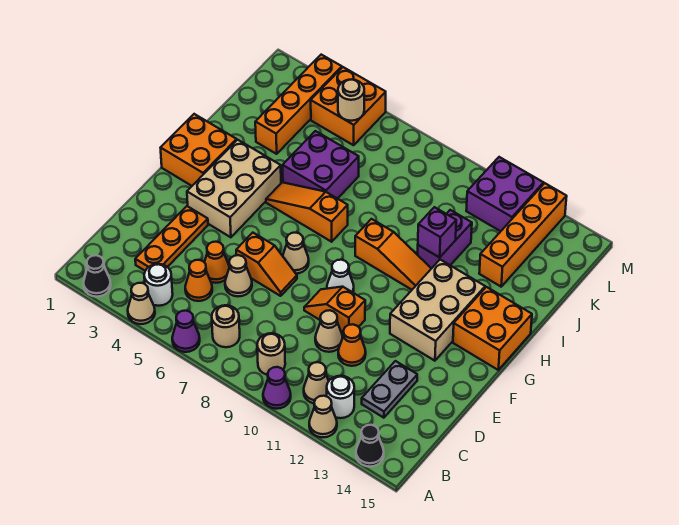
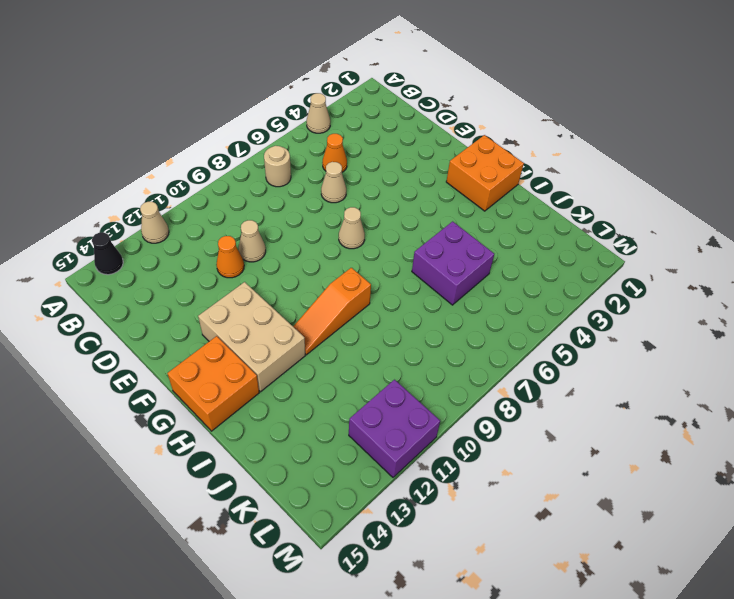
none -> black cone A2 level 1
none -> purple cone A6 level 1
none -> purple cone A10 level 1
none -> white round brick B4 level 1

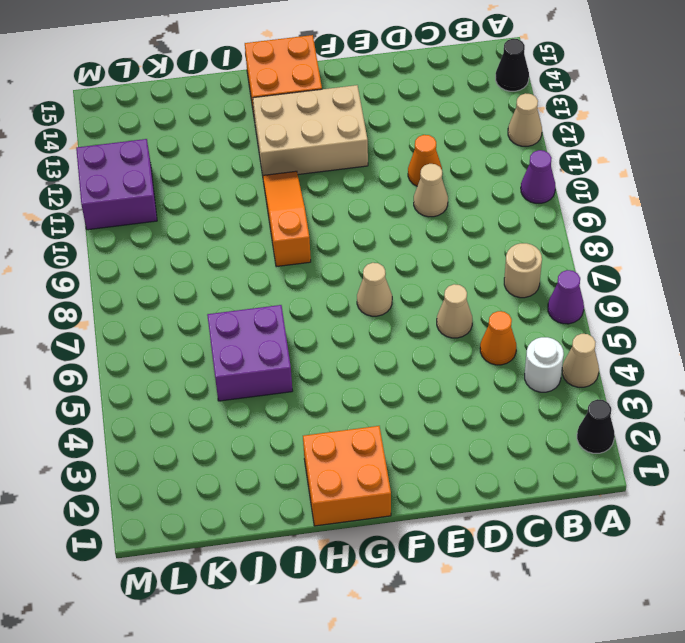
none -> tan round brick B9 level 1
none -> tan cone B11 level 1
none -> white round brick B12 level 1
none -> orange plate C3:E3 level 1

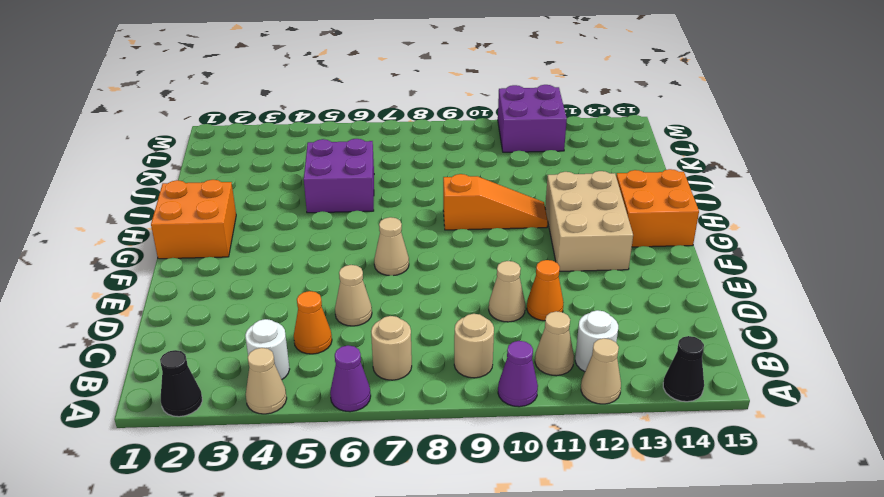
none -> orange plate C3:E3 level 1
none -> grey plate C13:D13 level 1
none -> orange cone D5 level 1
none -> orange slope E6:E7 level 1 top 6

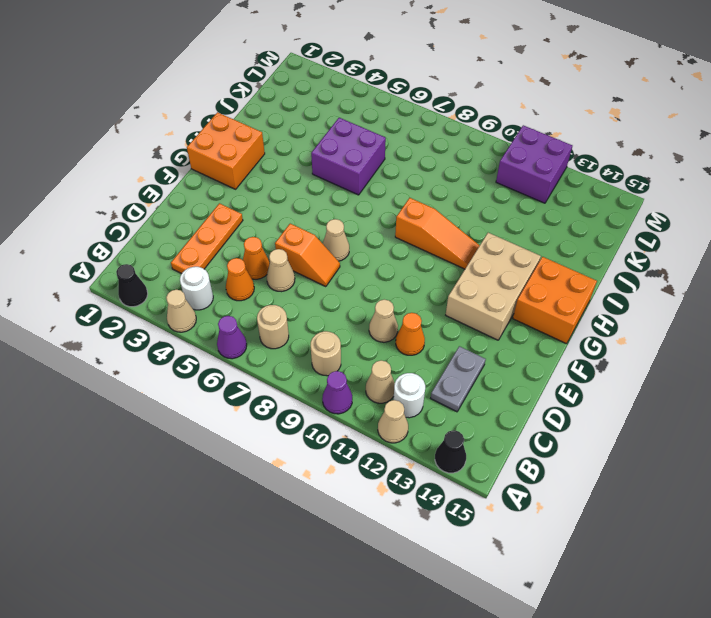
none -> orange slope E9:E10 level 1 top 10
none -> tan brick F3:H4 level 1
none -> white cone F9 level 1
none -> orange slope H5:H7 level 1 top 7

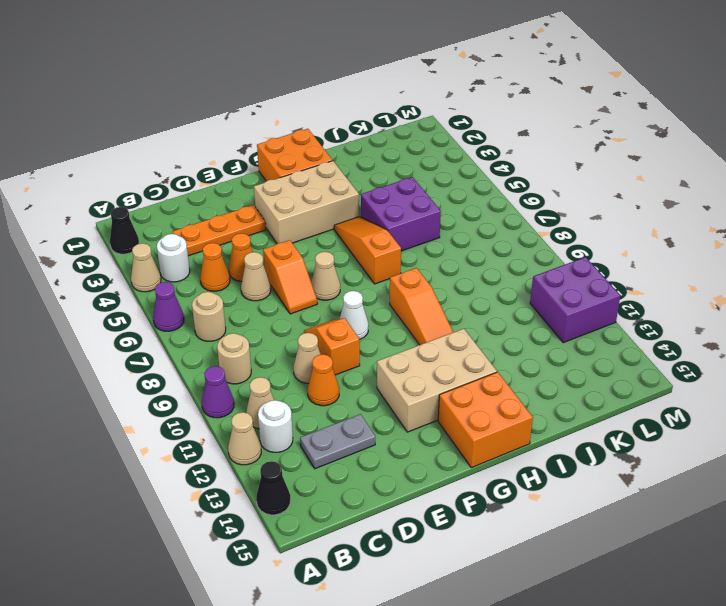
none -> purple brick I11:J11 level 1
none -> orange brick J3:M3 level 1
none -> orange brick J13:M13 level 1
none -> orange brick L4:M5 level 1

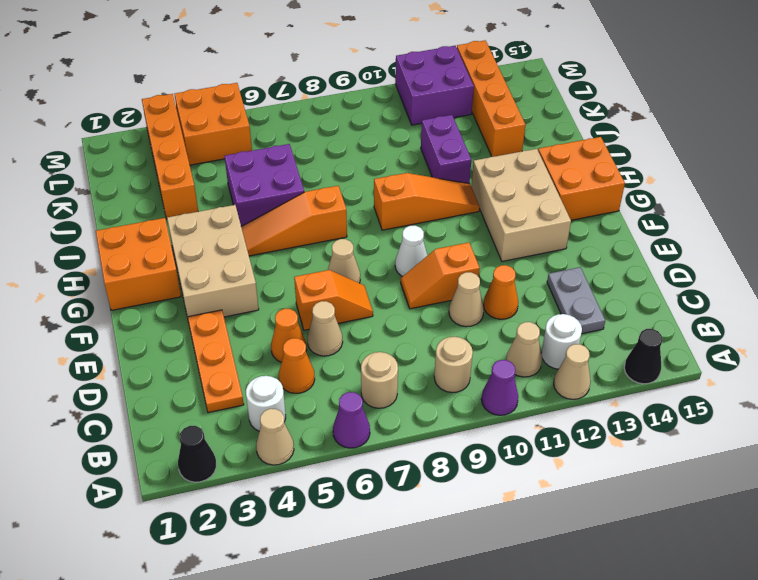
none -> purple brick I11 level 2
none -> tan round brick L5 level 2

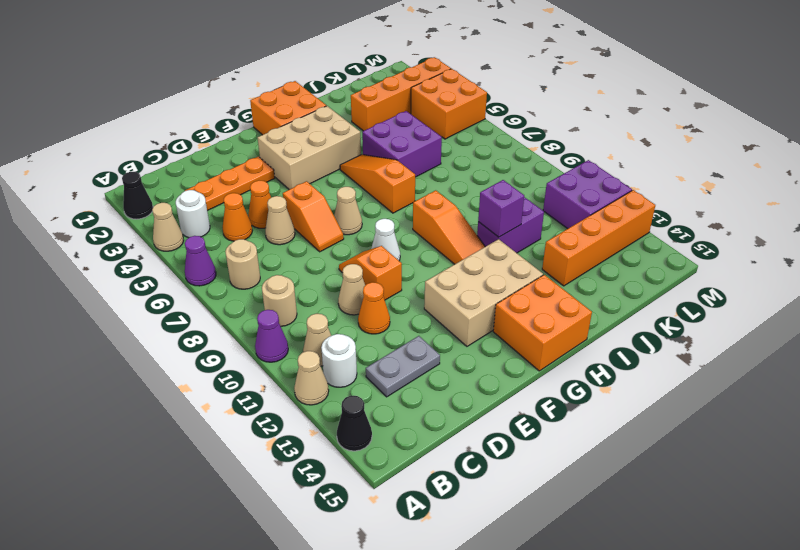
none -> tan round brick L5 level 2

